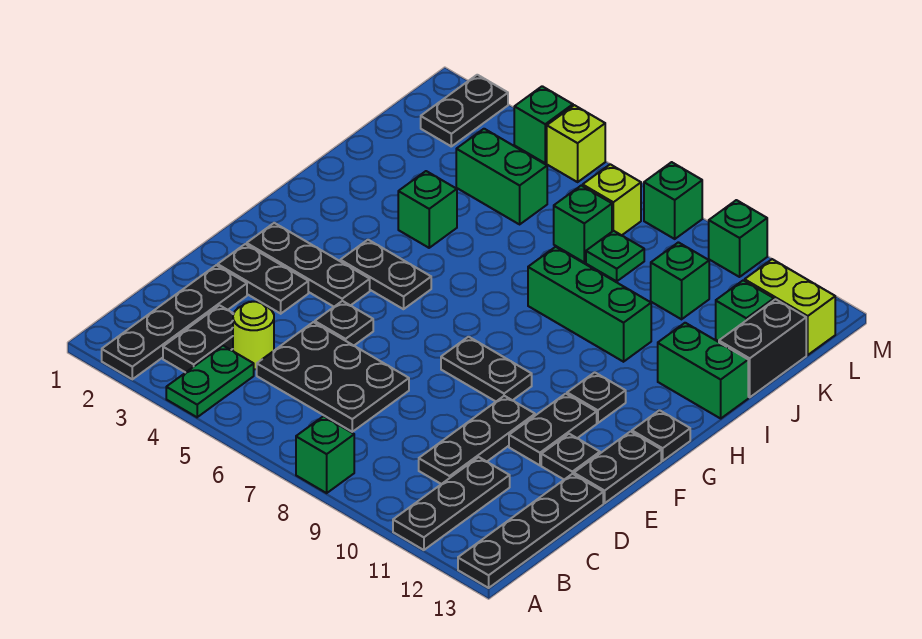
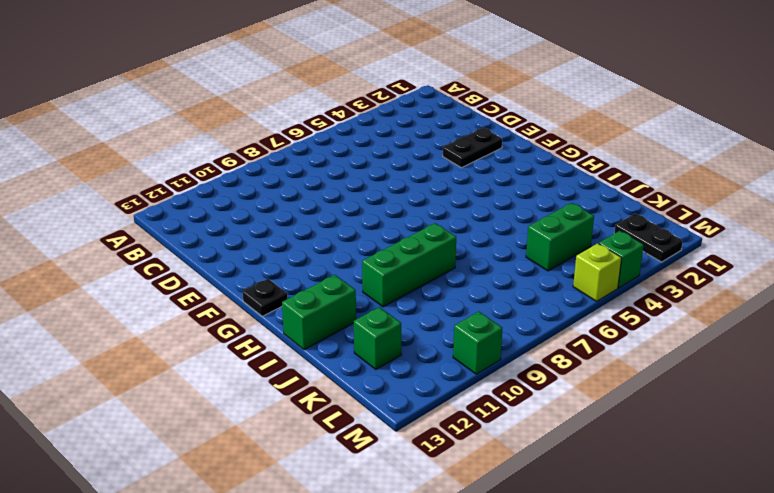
none -> black plate A2:D2 level 1
none -> green plate A4:B4 level 1
none -> green brick A8 level 1
none -> black plate A11:C11 level 1

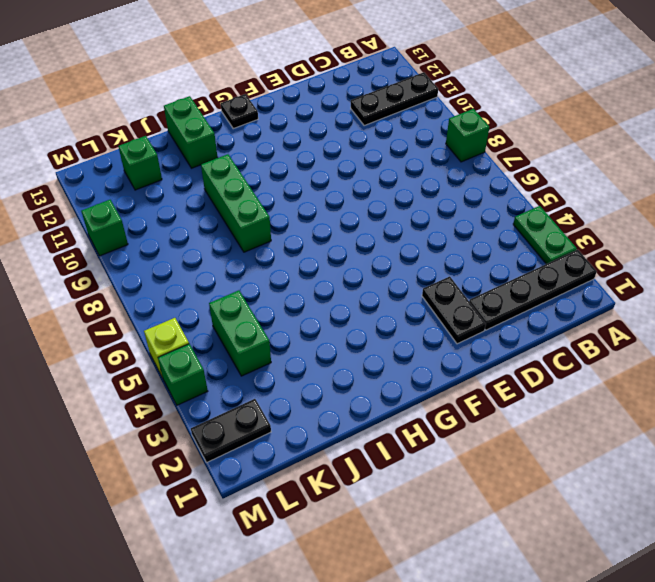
green plate A3:A4 level 1 -> green plate A4:B4 level 1
none -> black plate A13:D13 level 1
none -> black plate B3:C3 level 1
none -> lime round brick C4 level 1
none -> black plate C5:D7 level 1

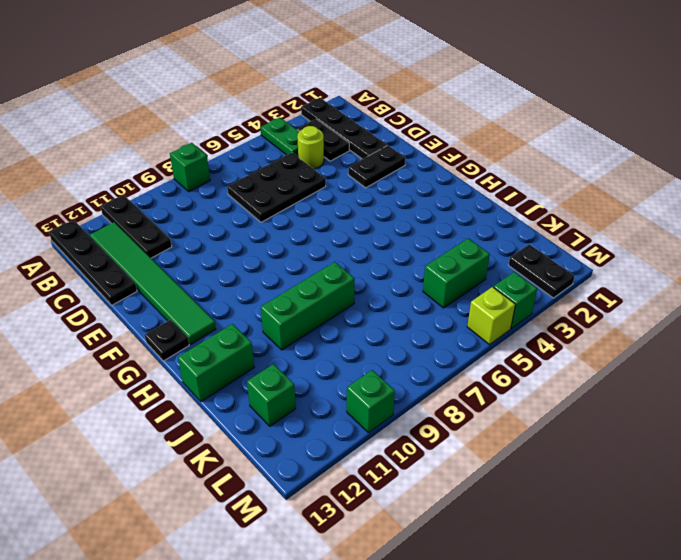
green tile B12:G12 level 1 -> black plate E12 level 1
none -> black plate C10:E10 level 1
none -> black plate E5 level 1
none -> black plate E11:F11 level 1
none -> black plate E13:F13 level 1

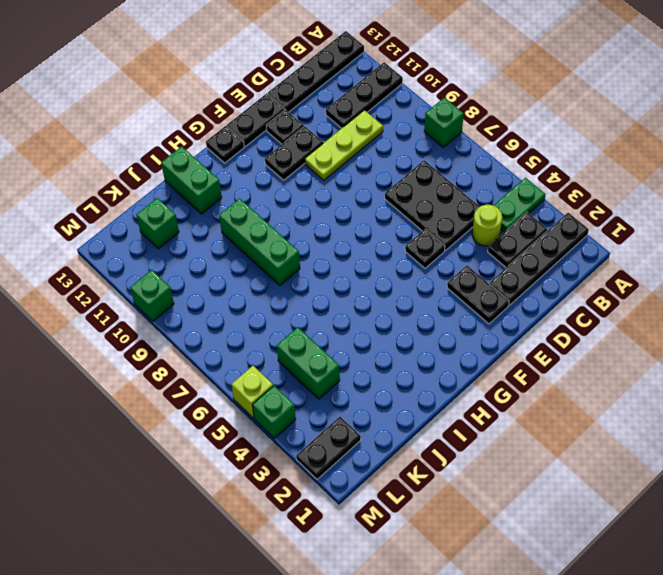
lime plate C10:E10 level 1 -> black plate C10:E10 level 1
none -> black plate F2:F4 level 1
none -> black plate F8:F9 level 1
none -> black plate G4:G5 level 1
none -> black plate G11 level 1

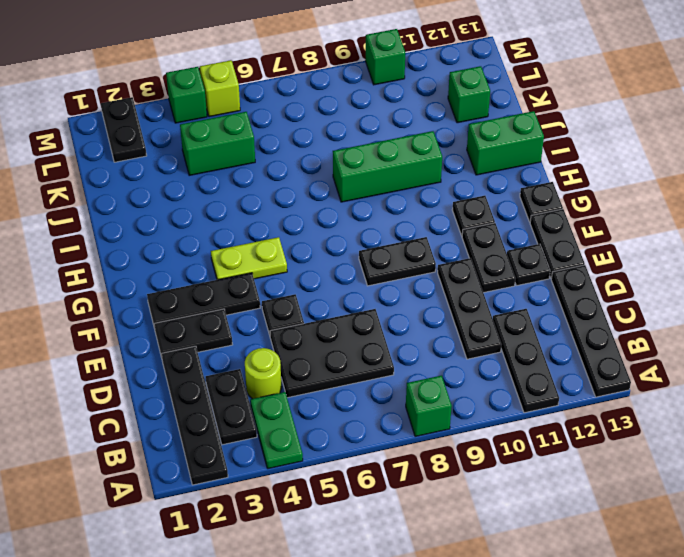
lime plate G4:G5 level 1 -> black plate G4:G5 level 1
none -> green brick I4 level 1
none -> black brick J13:K13 level 1
none -> green brick K7 level 1
none -> green plate K8 level 1

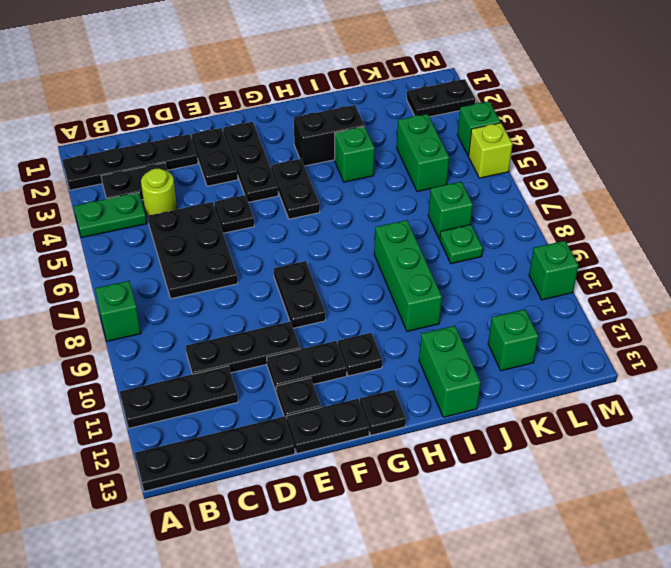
black brick H3:I3 level 1 -> black brick J13:K13 level 1
none -> green brick K10 level 1
none -> lime brick L7 level 1
none -> lime brick L12:L13 level 1
none -> green brick M8 level 1

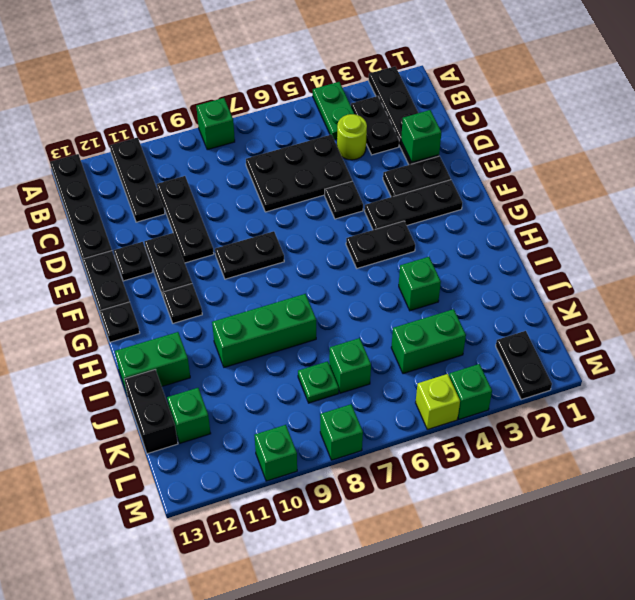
green brick D2 level 2 -> green brick K10 level 1
none -> lime brick L7 level 1
none -> lime brick L12:L13 level 1

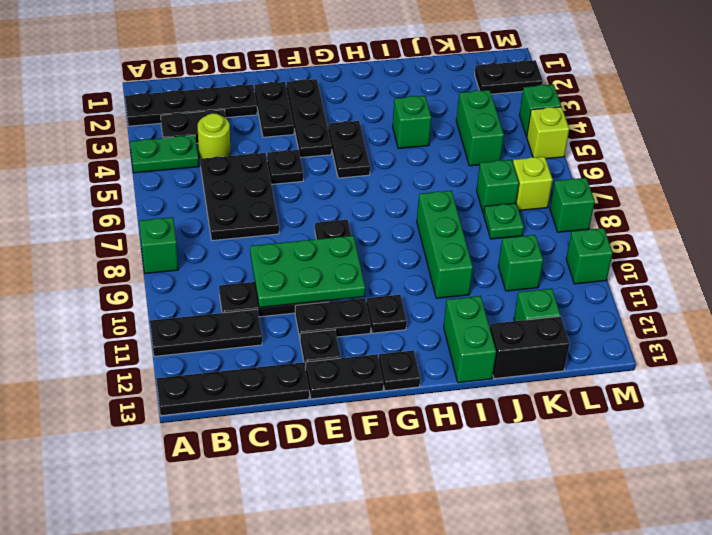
green plate D9:F10 level 2 -> none
none -> lime brick L12:L13 level 1

